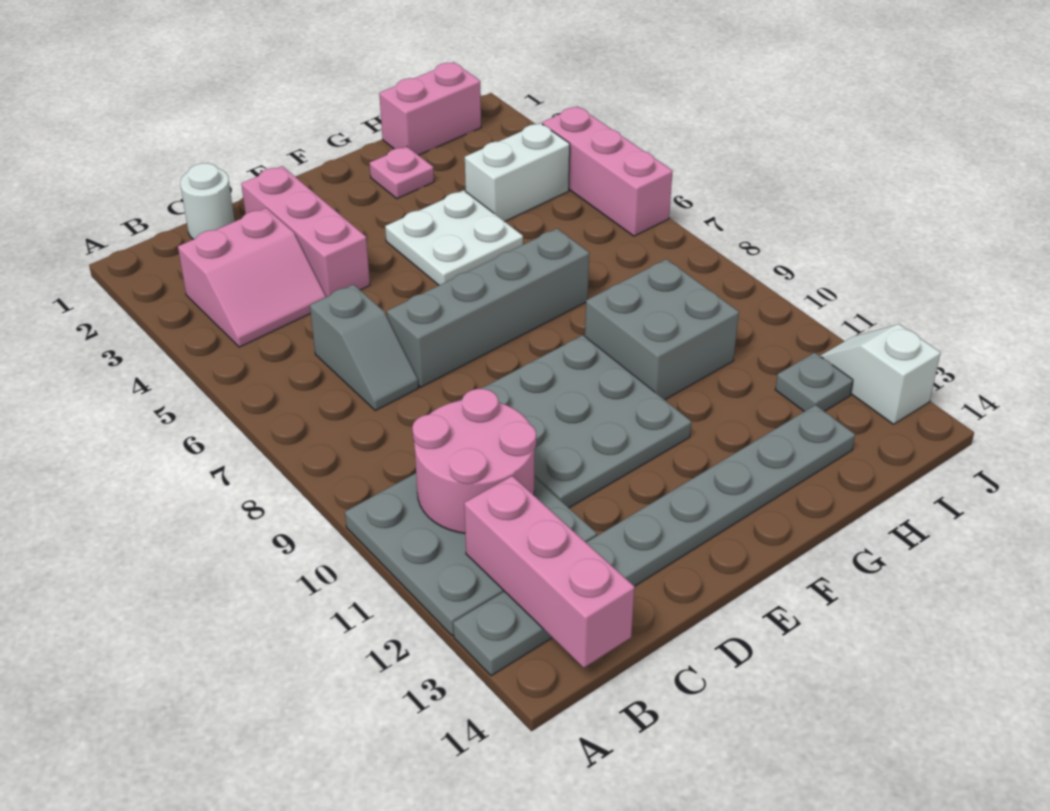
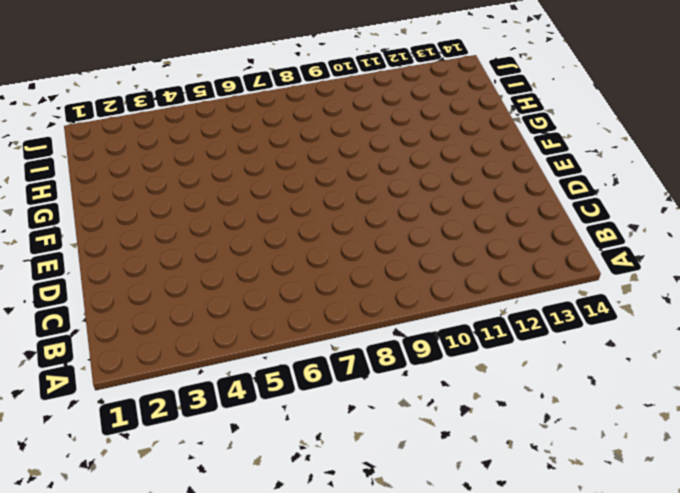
none -> grey plate A10:C12 level 1
none -> grey plate A13:H13 level 1
none -> pink slope B3:C4 level 1 top 3

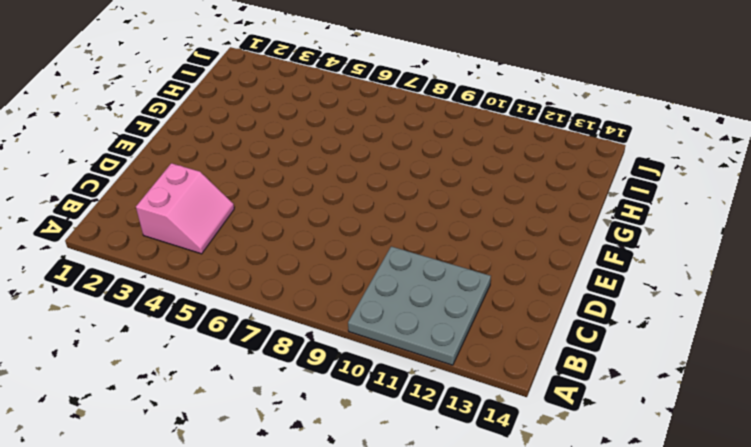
none -> grey plate A13:H13 level 1
none -> white round brick C1 level 1
none -> grey slope C6:C7 level 1 top 6

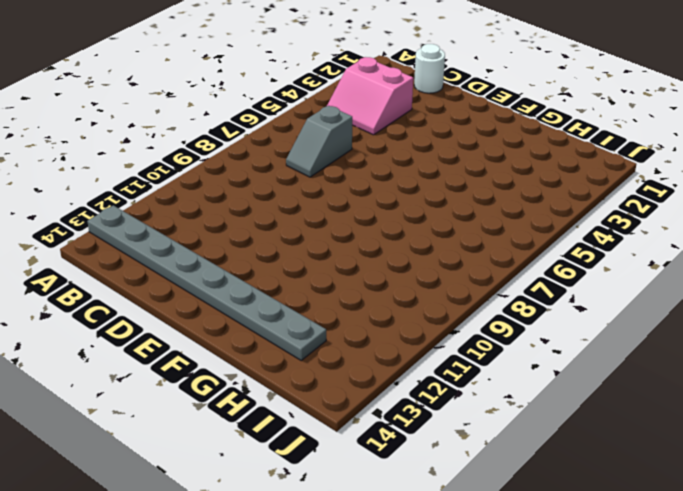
none -> grey plate A10:C12 level 1
none -> pink brick D2:D4 level 1
none -> grey brick D7:G7 level 1

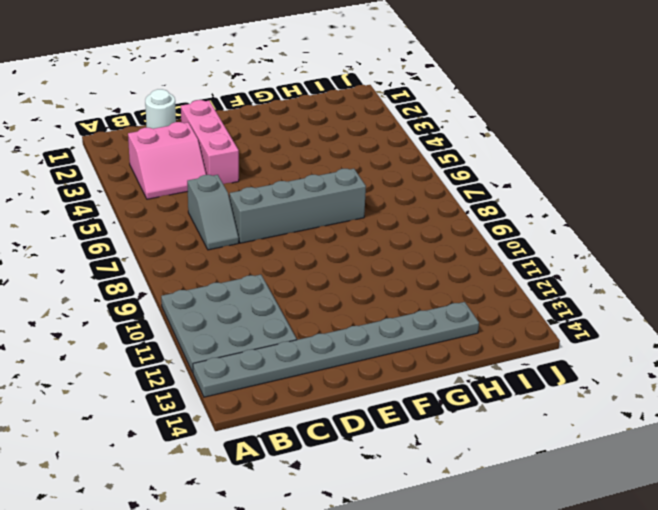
none -> grey plate D9:F11 level 1
none -> white plate F4:G5 level 1
none -> pink plate G2 level 1

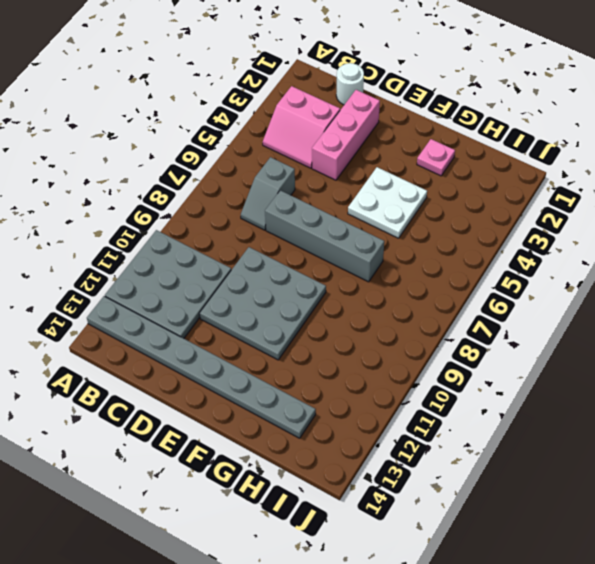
none -> grey brick G9:H10 level 1
none -> pink brick H1:I1 level 1
none -> white brick H4:I4 level 1

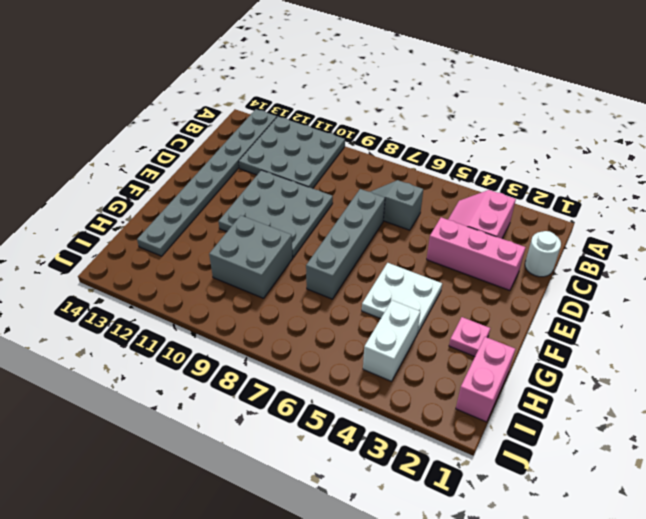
none -> grey plate I12 level 1
none -> pink brick J4:J6 level 1
none -> white slope J12:J13 level 1 top 13

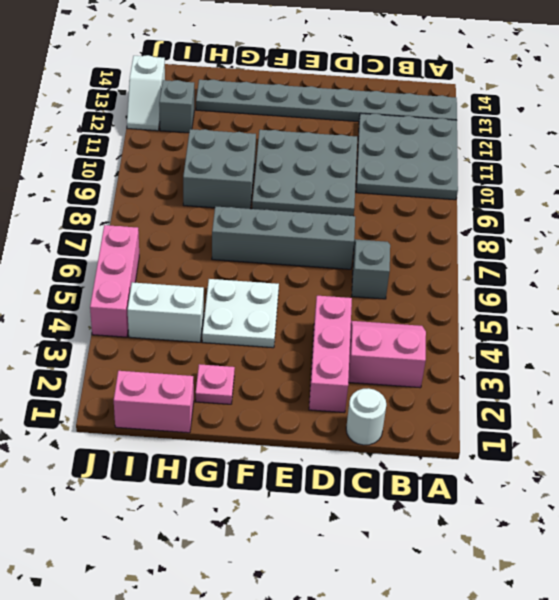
grey brick I12 level 1 -> grey plate I12 level 1
none -> pink round brick B10:C11 level 2
none -> pink brick B12:B14 level 2

